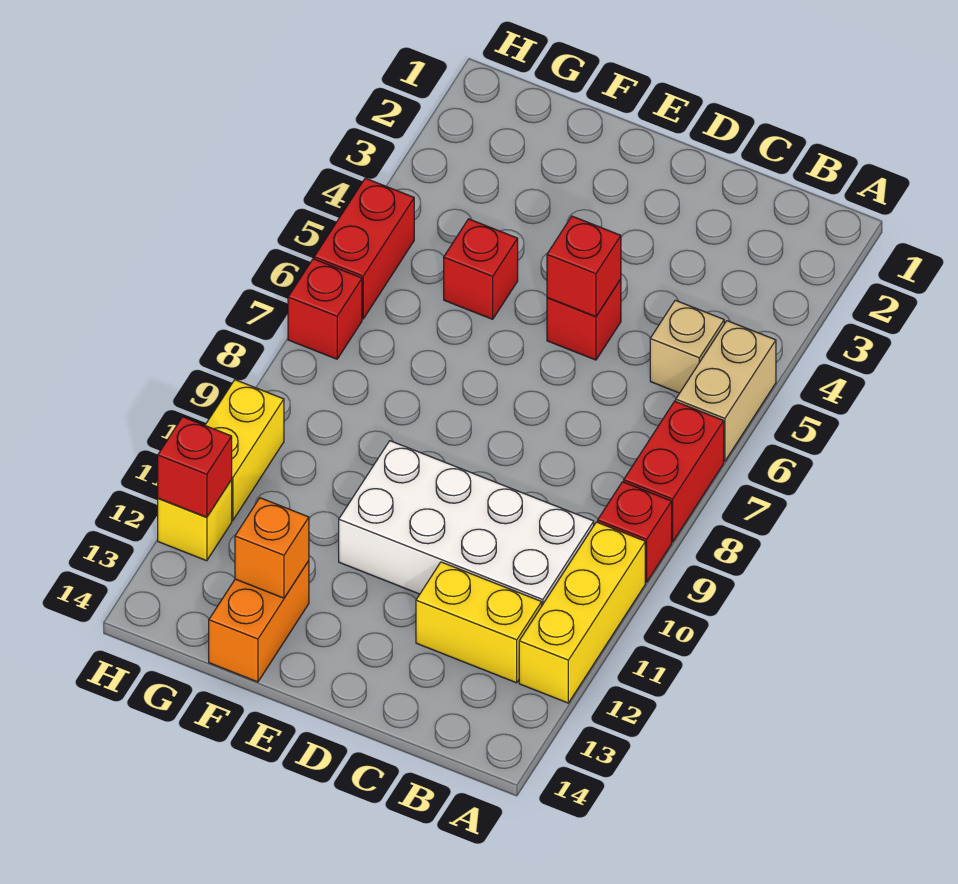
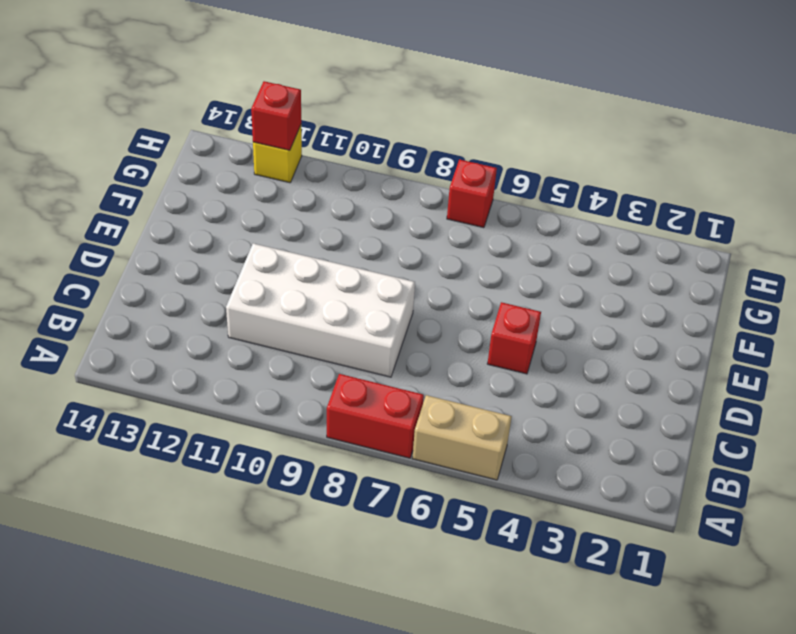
white brick C8:D11 level 1 -> white brick B10:E11 level 1
none -> red brick A9 level 1
none -> yellow brick A10:A12 level 1
none -> tan brick B5 level 1

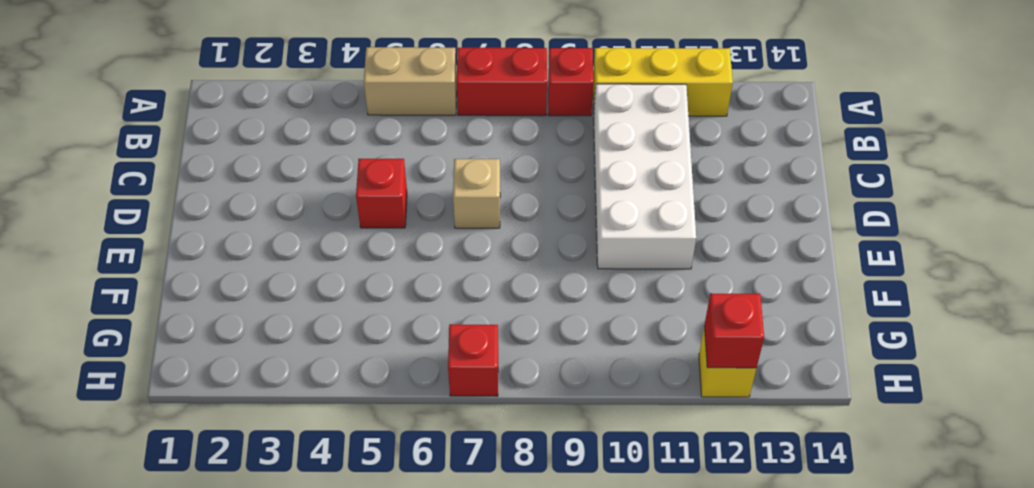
tan brick D7 level 1 -> tan brick B5 level 1
none -> yellow brick B12:C12 level 1
none -> red brick F5 level 1
none -> orange brick F13:F14 level 1

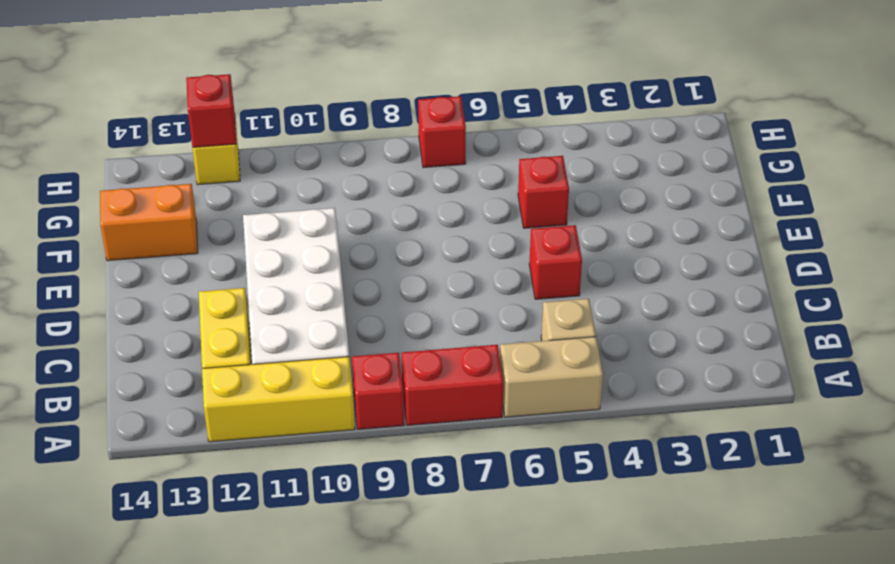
none -> red brick H5:H6 level 1
none -> yellow brick H10:H11 level 1
none -> red brick D5 level 2

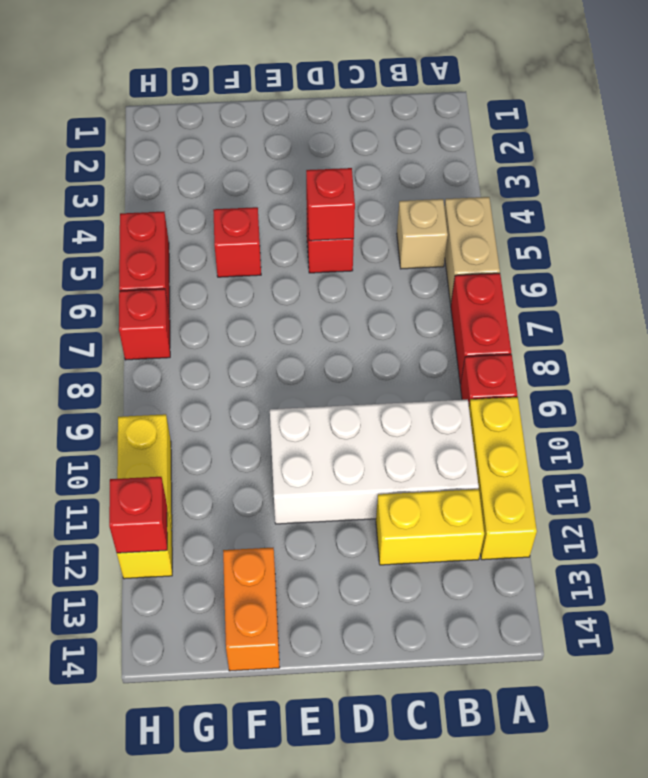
none -> orange brick F13 level 2

